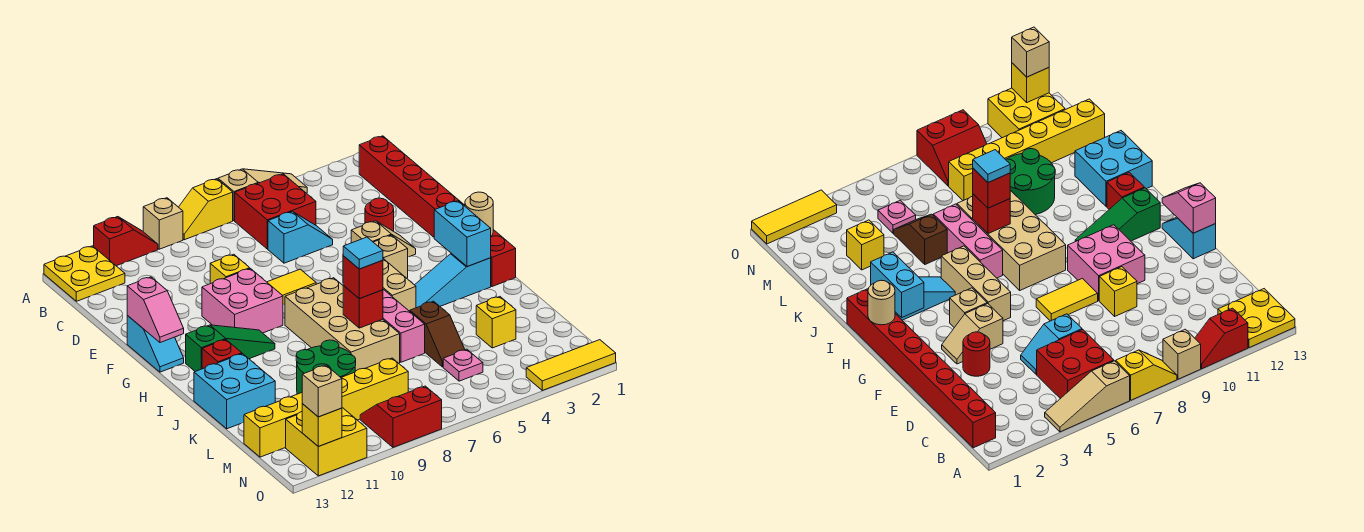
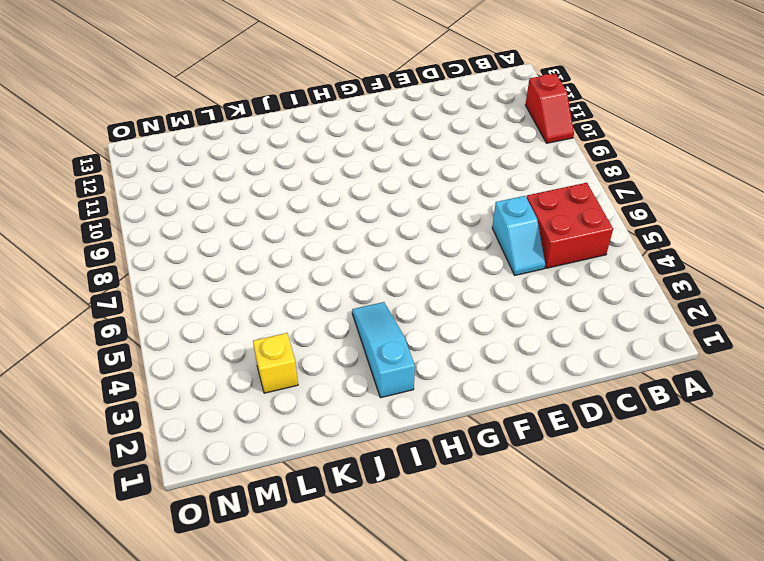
none -> tan slope A4:A6 level 1 top 6
none -> yellow slope A7:A8 level 1 top 7
none -> tan brick A9 level 1
none -> yellow plate A12:B13 level 1

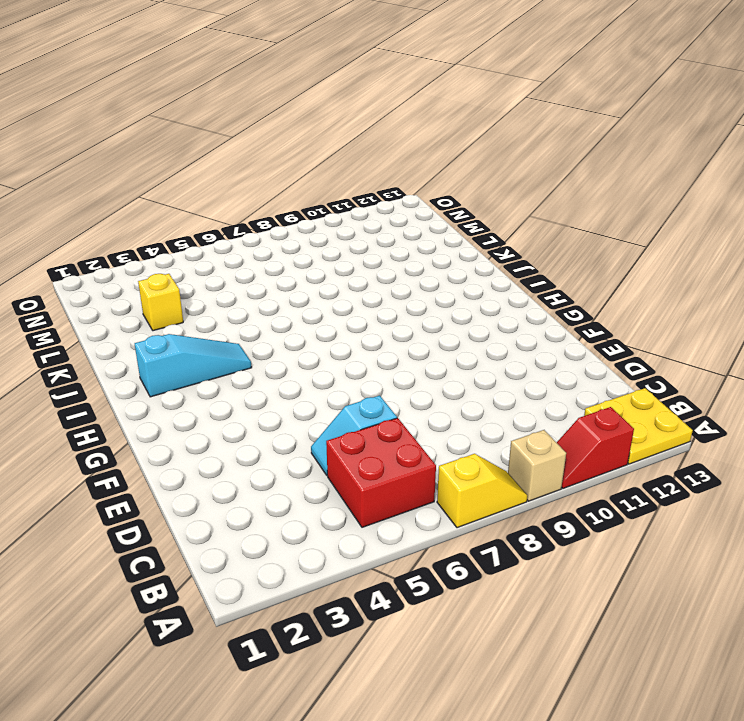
none -> tan slope A4:A6 level 1 top 6
none -> red brick B1:I1 level 1
none -> red round brick E3 level 1
none -> yellow brick E9 level 1

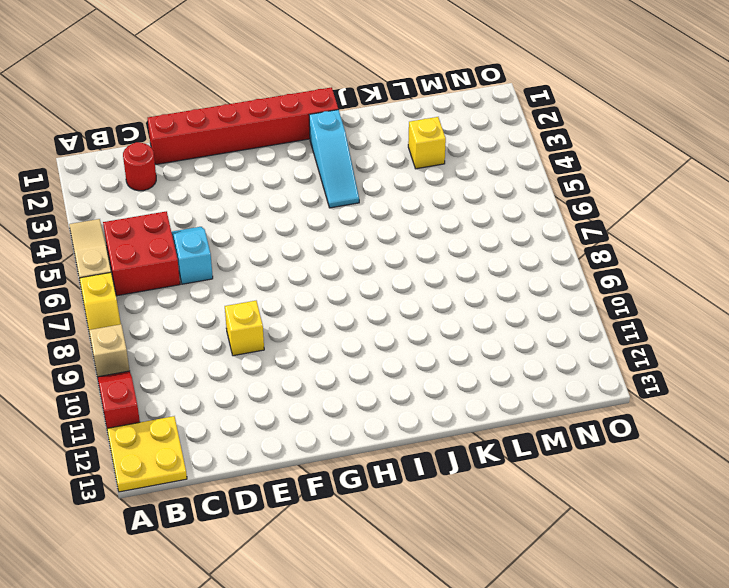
red round brick C2 level 1 -> red round brick E3 level 1
red brick D1:I1 level 1 -> red brick B1:I1 level 1
none -> tan slope F3:F4 level 1 top 4
none -> yellow tile F7:F8 level 1
none -> pink brick F9:G10 level 1
none -> cyan slope F13:G13 level 1 top F

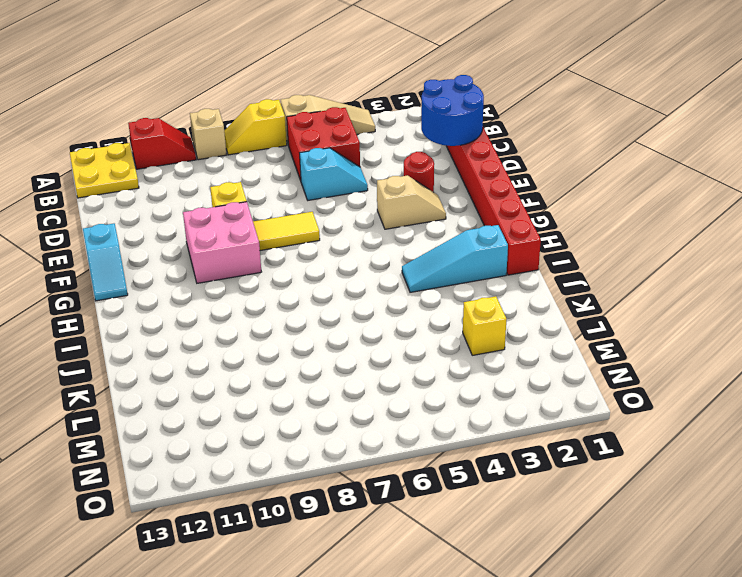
blue round brick C1:D2 level 2 -> none
none -> tan brick G4 level 1
none -> tan brick G5:I5 level 1
none -> tan brick H7:K8 level 1
none -> green slope H10:H12 level 1 top 12

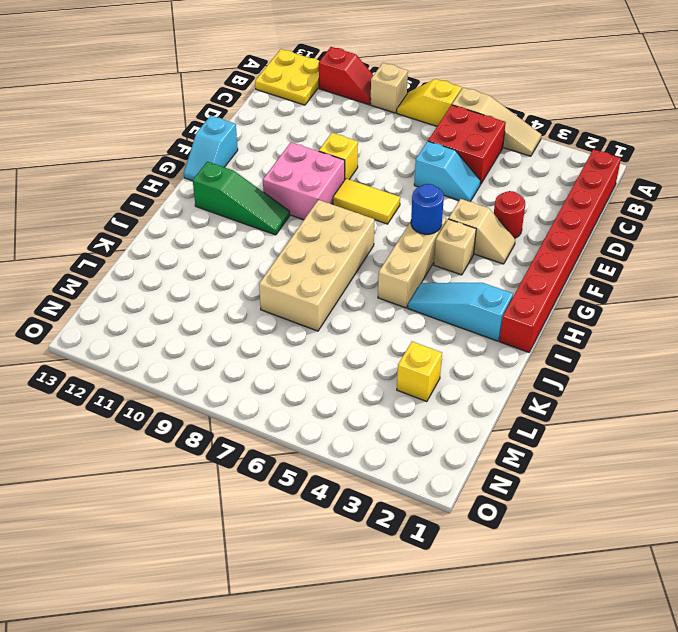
blue round brick G5 level 2 -> none
none -> pink brick I6:K6 level 1
none -> red brick I12 level 1
none -> cyan brick J12:K13 level 1
none -> brown slope K5:L5 level 1 top K

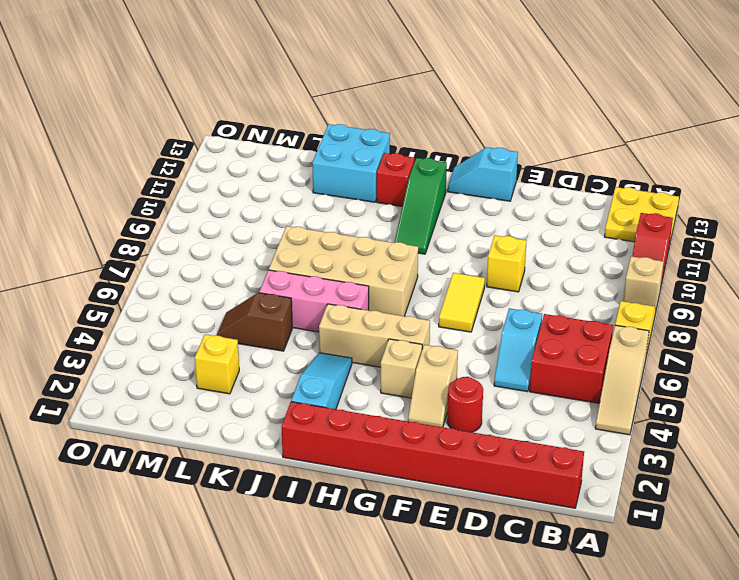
none -> pink brick F9:G10 level 1
none -> green round brick K9:L10 level 1
none -> pink plate M5 level 1
none -> yellow brick M8:M13 level 1

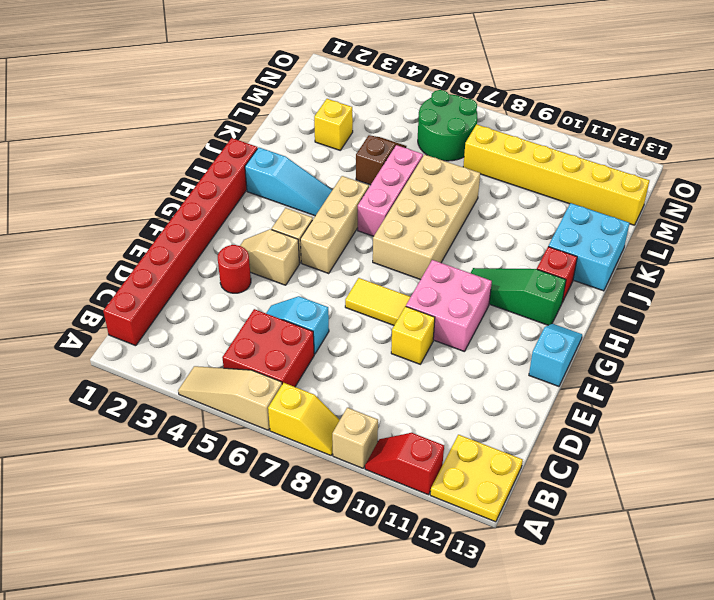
green round brick M6:N7 level 1 -> green round brick K9:L10 level 1
none -> pink plate M5 level 1
none -> red slope N8:O9 level 1 top O
none -> yellow brick N11:O12 level 1
none -> yellow tile O1:O3 level 1

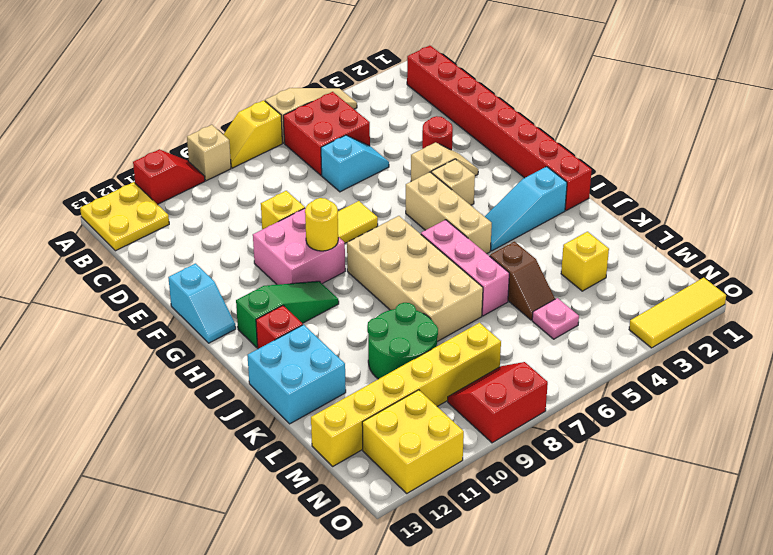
yellow round brick G9 level 2 -> none
none -> pink slope F13:G13 level 2 top F
none -> tan round brick H1 level 2
none -> cyan brick H2:I2 level 2
none -> red brick J7 level 2

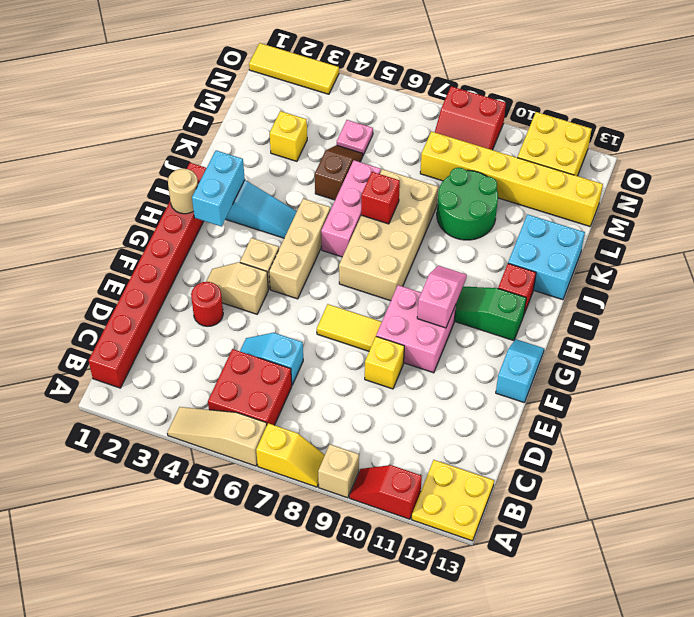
pink slope G10:H10 level 2 top G -> pink slope F13:G13 level 2 top F
none -> yellow brick O12 level 2
none -> red brick J7 level 3
none -> tan brick O12 level 3
none -> cyan tile J7 level 4

